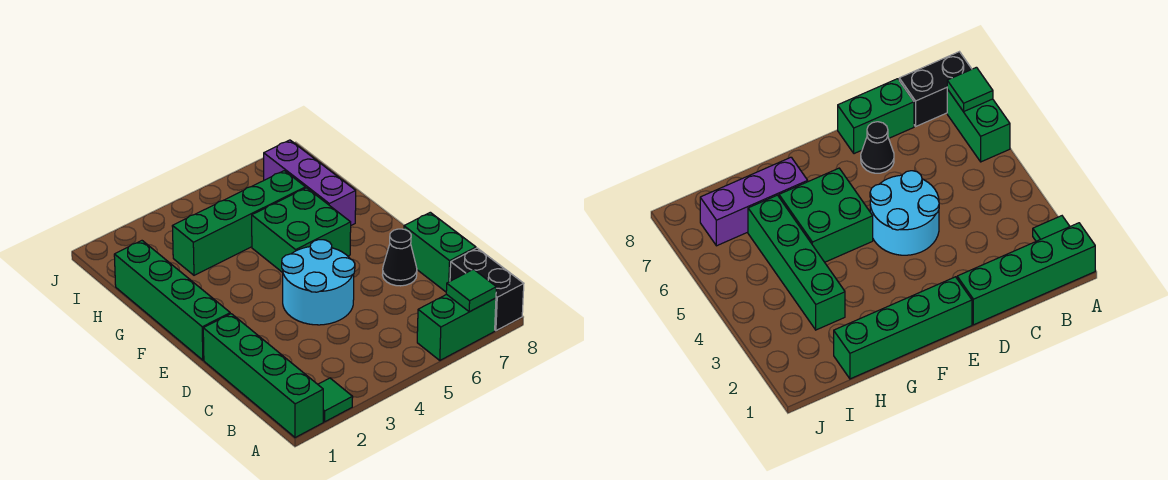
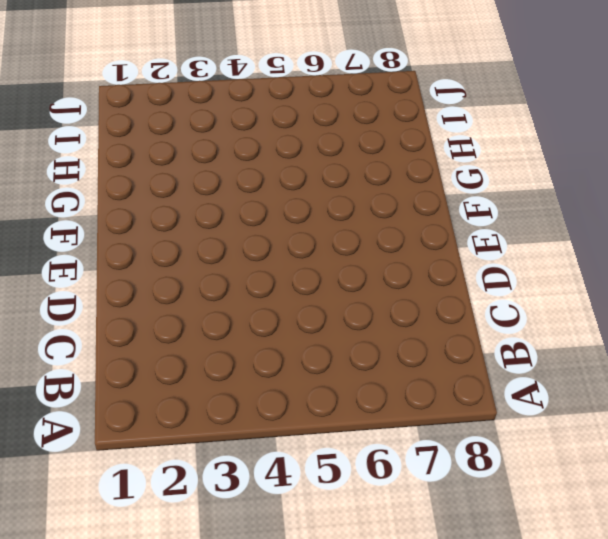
none -> green brick A1:D1 level 1
none -> green tile A2 level 1
none -> green brick A6:A7 level 1

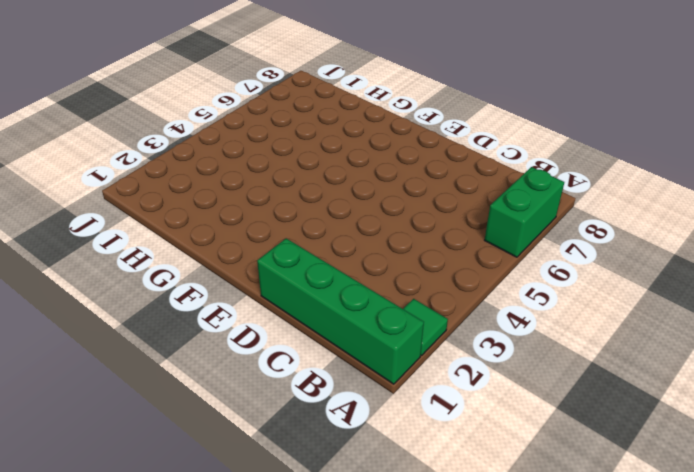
none -> black brick A8:B8 level 1
none -> green brick C8:D8 level 1
none -> cyan round brick D4:E5 level 1

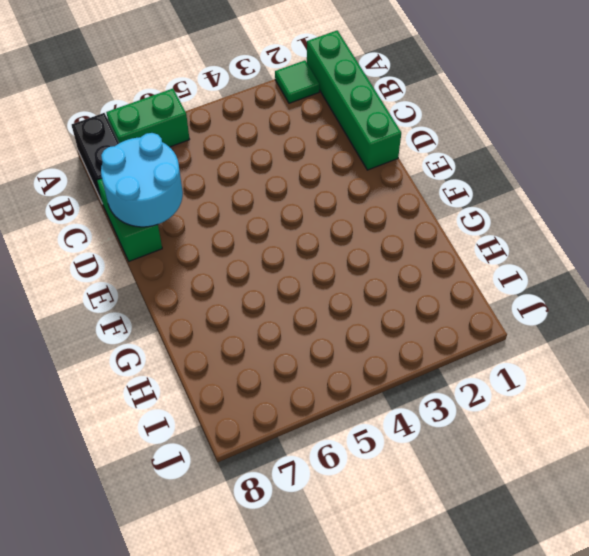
cyan round brick C7:D8 level 2 -> cyan round brick D4:E5 level 1
none -> black cone D7 level 1
none -> green brick E1:H1 level 1
none -> green brick F5:G6 level 1

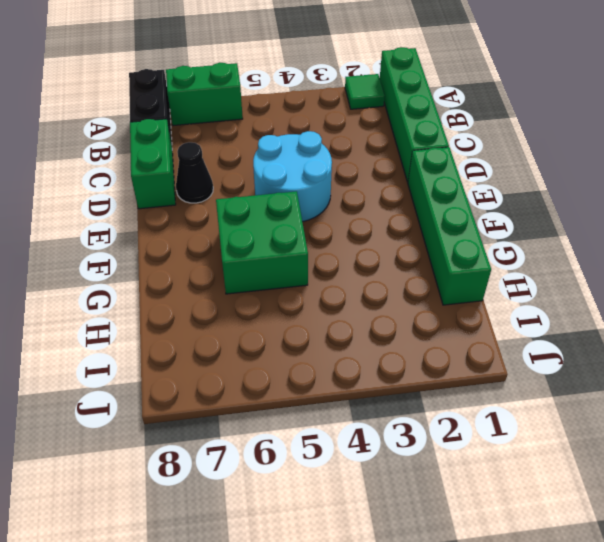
none -> purple brick G7:I7 level 1
none -> green brick H3:H6 level 1
none -> green tile A7 level 2

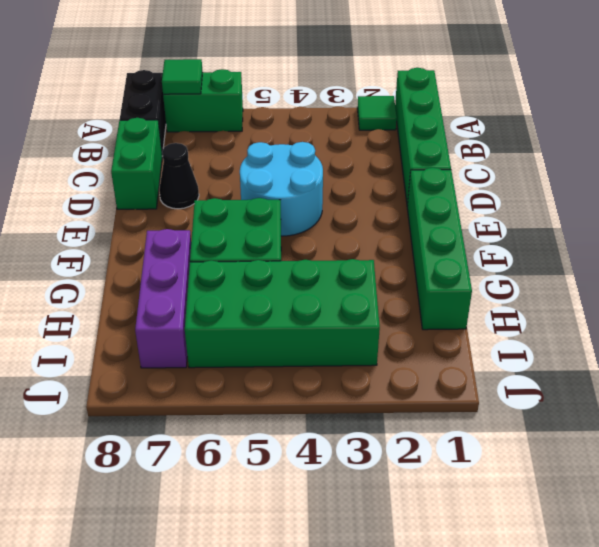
green brick H3:I6 level 1 -> green brick H3:H6 level 1

